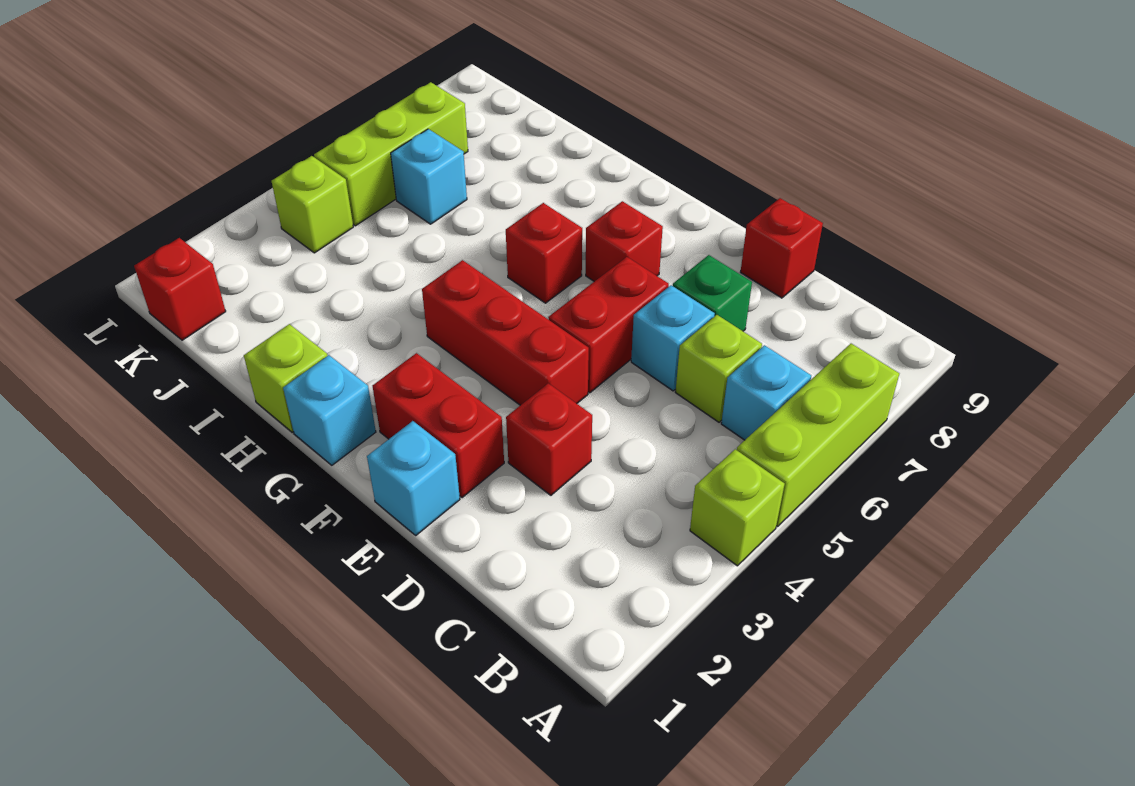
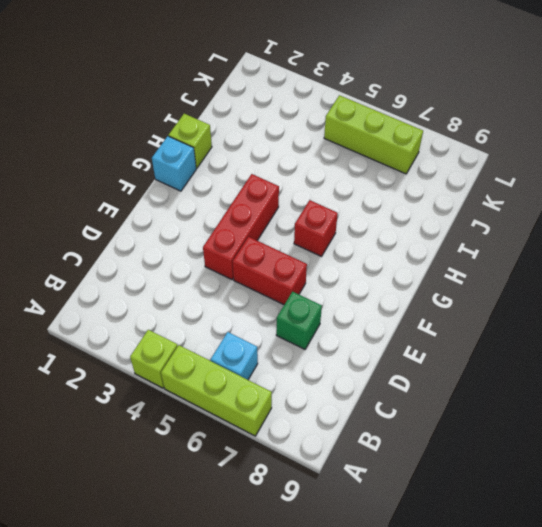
none -> lime brick C6 level 1
none -> red brick D3 level 1
none -> cyan brick D6 level 1

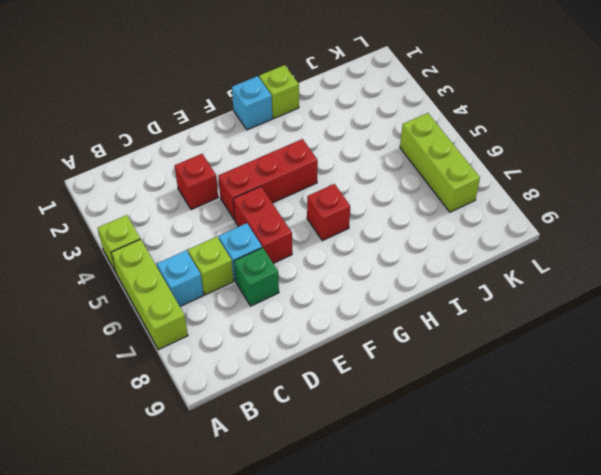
none -> red brick D9 level 1
none -> cyan brick E1 level 1
none -> red brick E2:F2 level 1

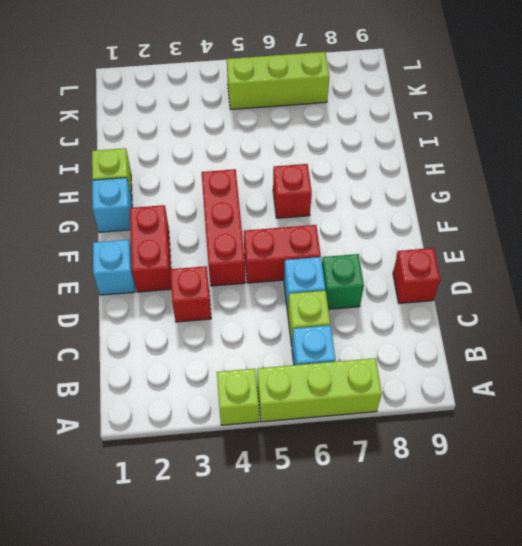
none -> red brick F7 level 1
none -> cyan brick J6 level 1
none -> red brick K1 level 1

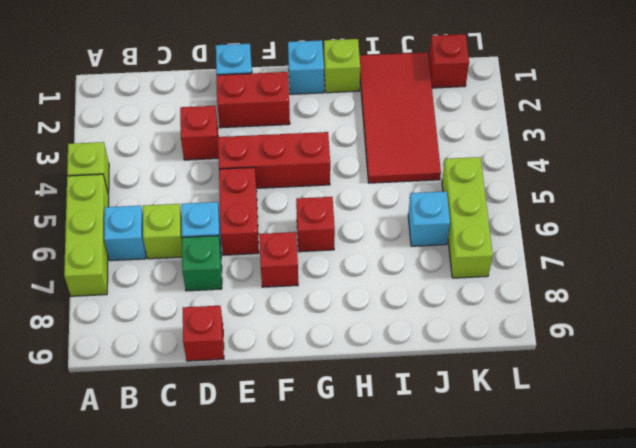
red tile I1:J4 level 1 -> none
none -> lime brick K4 level 1

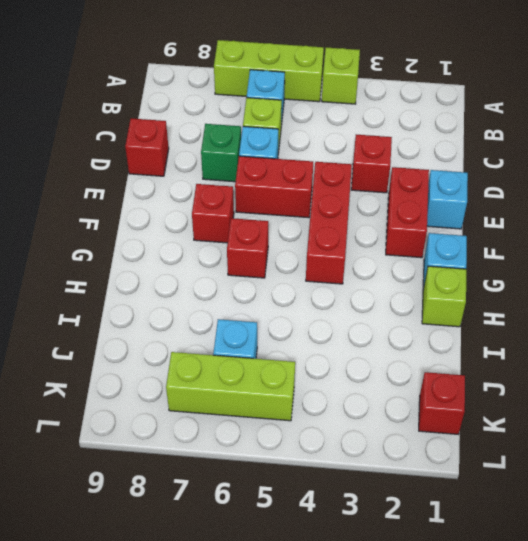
none -> lime brick K4 level 1

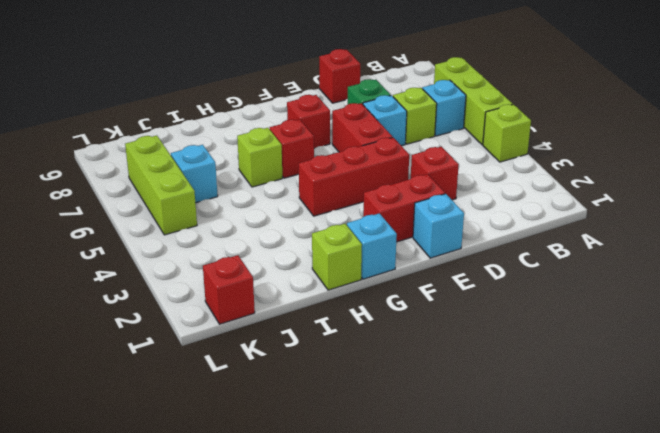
lime brick H6 level 1 -> lime brick K4 level 1

